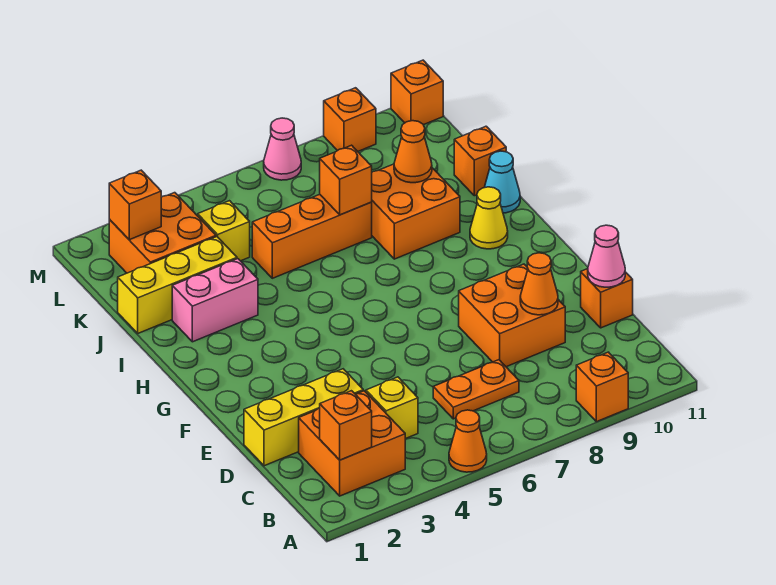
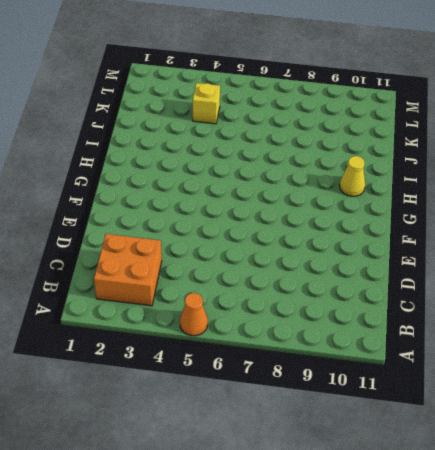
none -> orange brick A9 level 1
none -> yellow brick C4 level 1
none -> orange plate C6:C7 level 1

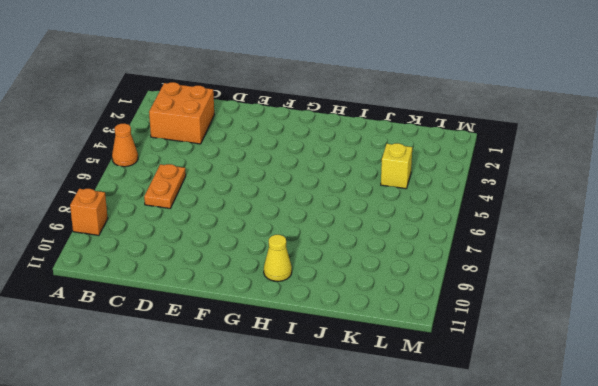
none -> yellow brick C4 level 1
none -> yellow brick D1:D3 level 1
none -> orange brick D8:E9 level 1

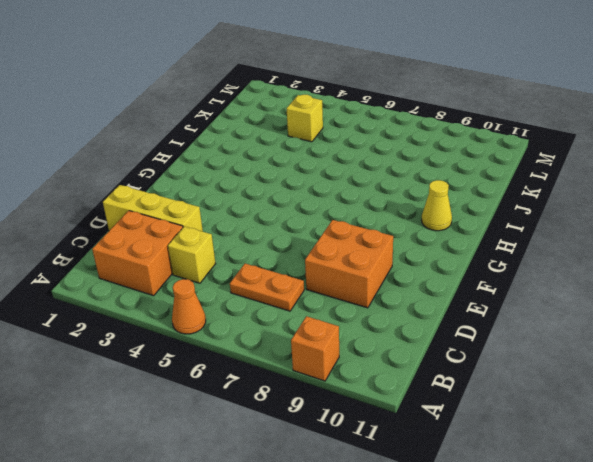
none -> orange brick D11 level 1
none -> pink brick I2:I3 level 1
none -> orange brick I8:J9 level 1

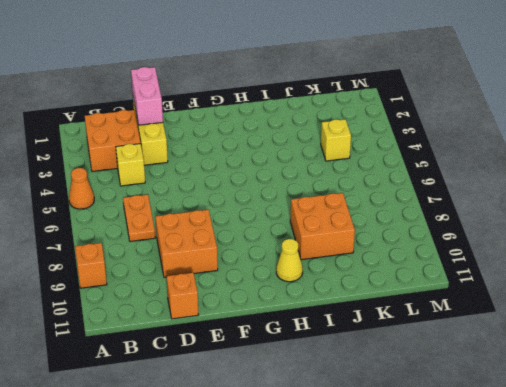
pink brick D1:D2 level 2 -> pink brick I2:I3 level 1
none -> cyan cone I11 level 1
none -> yellow brick J1:J3 level 1
none -> orange brick J5:J7 level 1

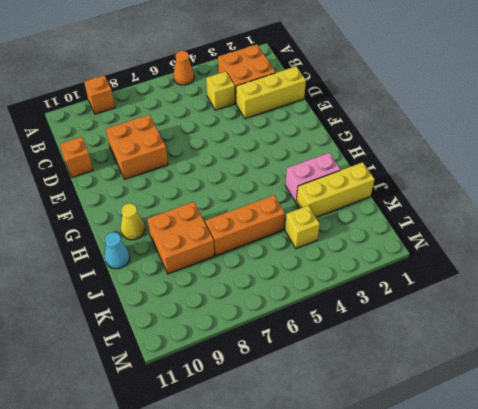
none -> orange plate C6:C7 level 1
none -> orange brick J11 level 1
none -> orange brick K2:L3 level 1

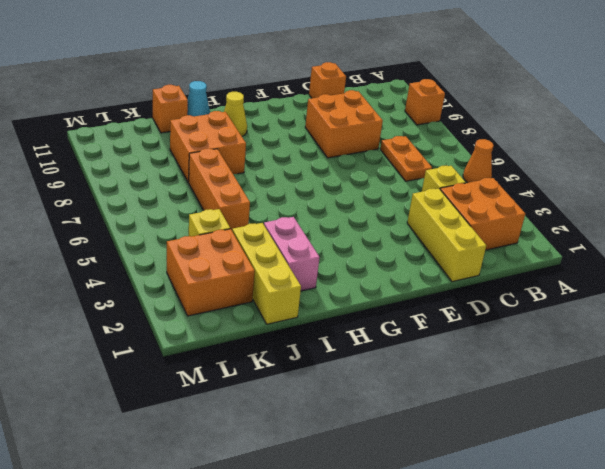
none -> pink cone M7 level 1
none -> orange brick M9 level 1
none -> orange brick M11 level 1

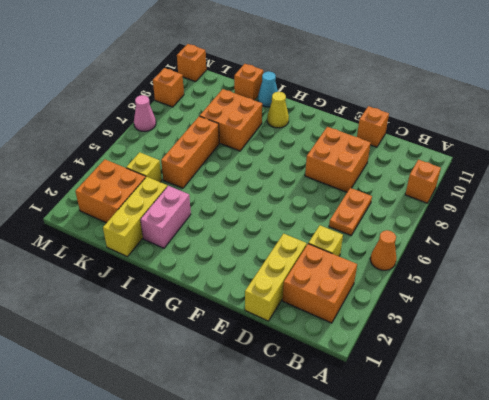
none -> orange brick B2 level 2
none -> orange cone D9 level 2
none -> pink cone D11 level 2

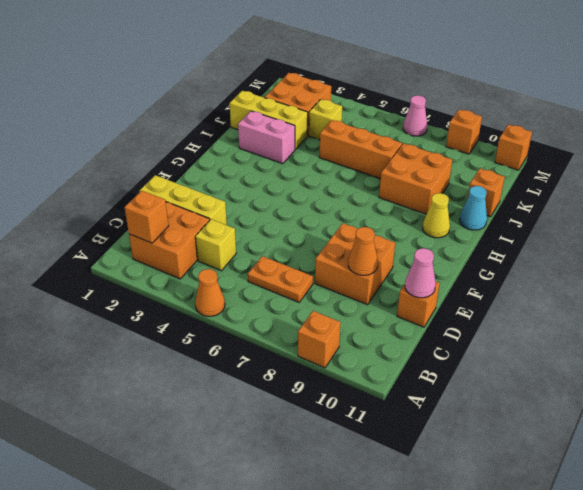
none -> orange brick J7 level 2
none -> orange cone J9 level 2
none -> orange brick L2 level 2

